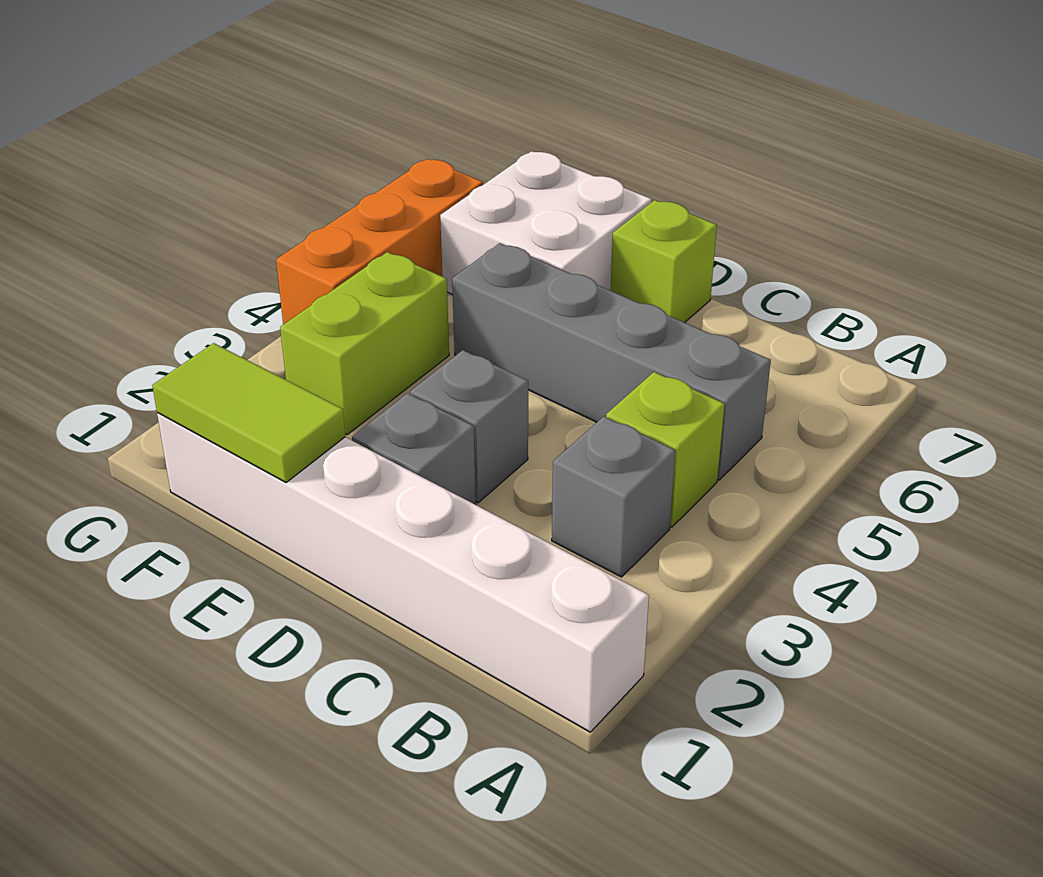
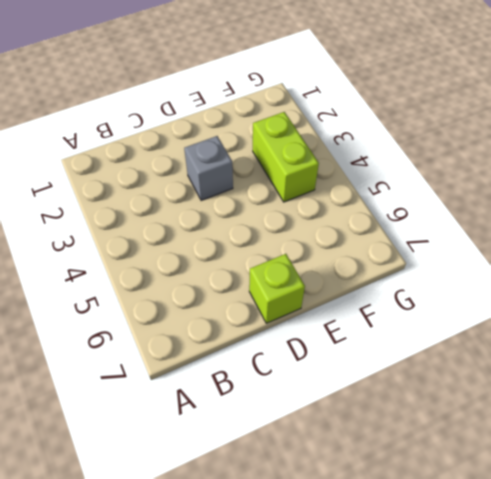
none -> white brick A1:F1 level 1
none -> grey brick B3 level 1

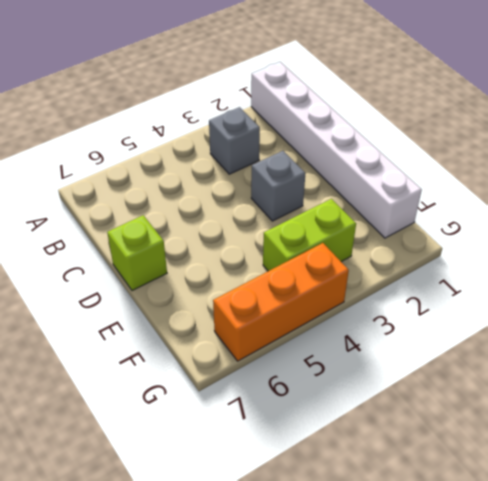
none -> lime brick B4 level 1
none -> grey brick B5:E5 level 1

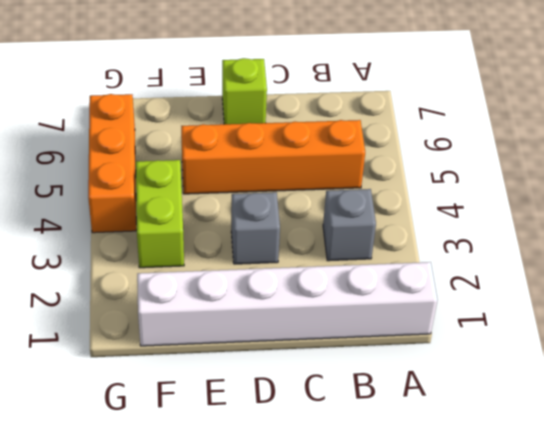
orange brick B5:E5 level 1 -> grey brick B5:E5 level 1
none -> lime brick B4 level 1
none -> grey brick D2 level 1

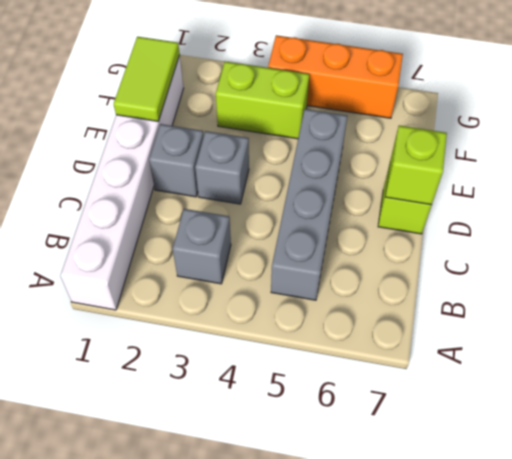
lime brick D7 level 2 -> lime brick B4 level 1
none -> white brick E6:F7 level 1

